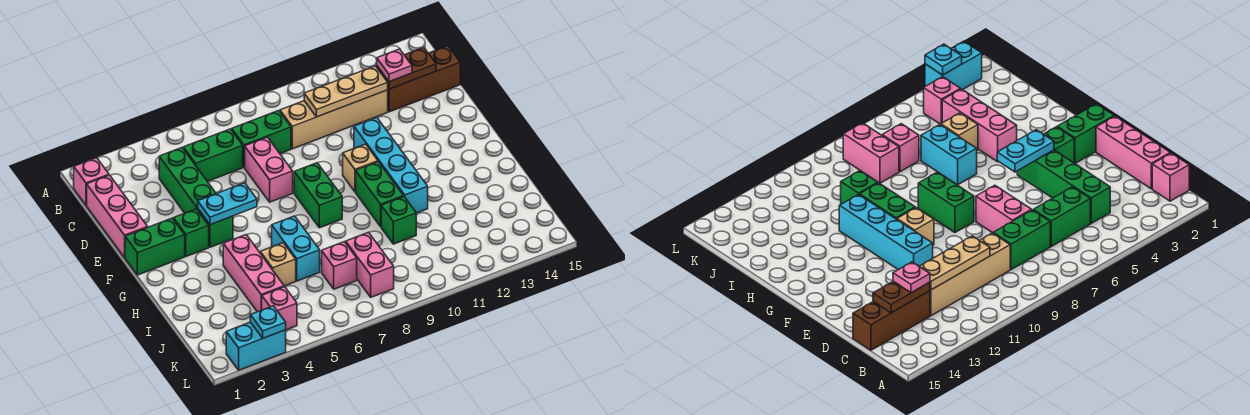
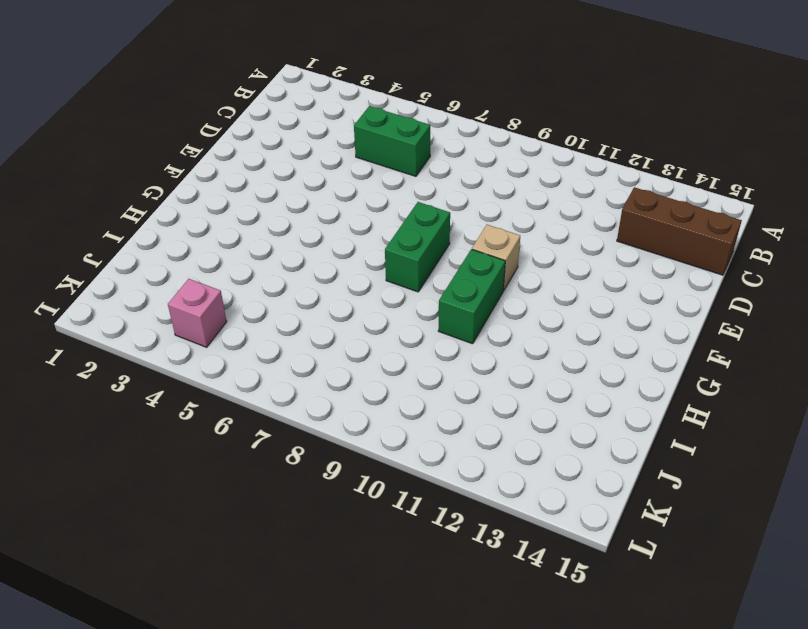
none -> pink brick B1 level 1
none -> pink brick C1:E1 level 1
none -> green brick C4:F4 level 1

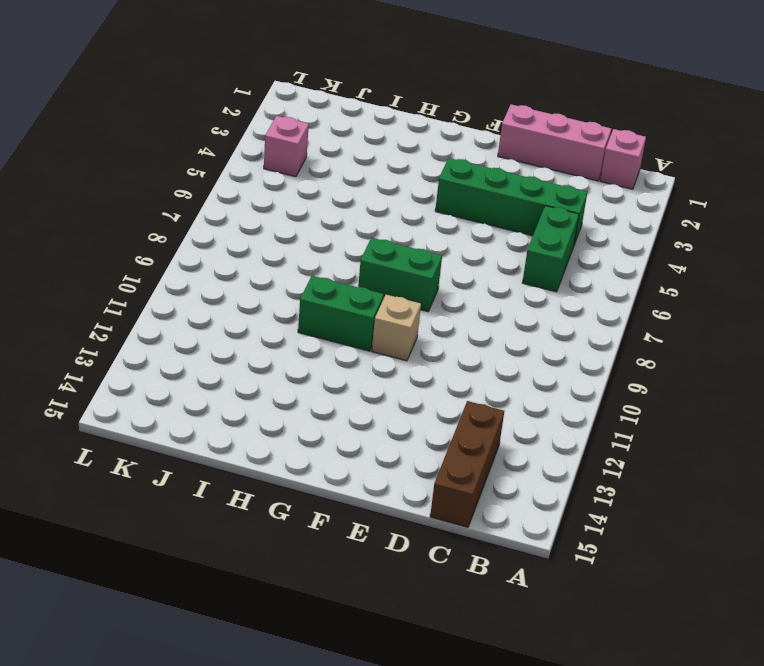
none -> green brick C7:C8 level 1
none -> tan brick C9:C12 level 1
none -> pink brick D7:E7 level 1

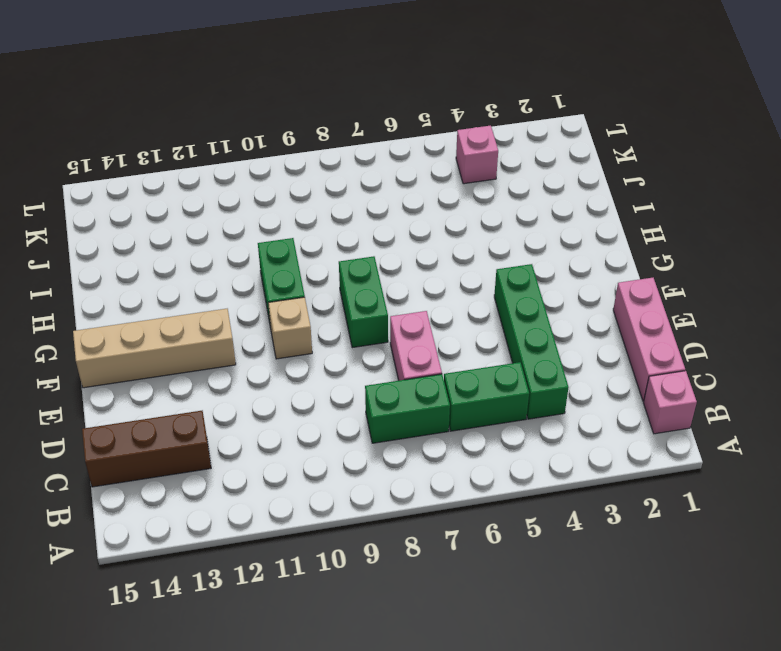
tan brick F12:F15 level 1 -> tan brick C9:C12 level 1
none -> cyan brick E11:H11 level 1
none -> green brick F1:F2 level 1
none -> green brick F3 level 1

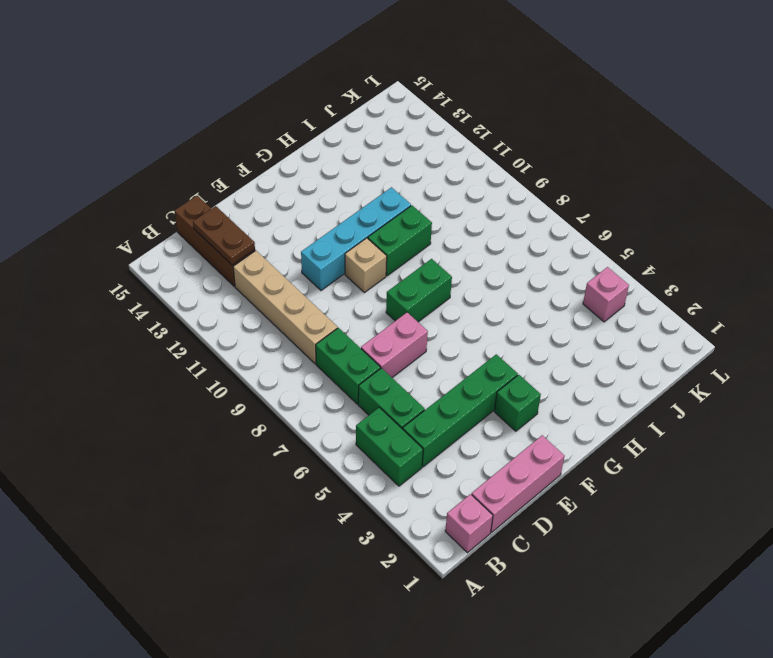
green brick B4:B5 level 1 -> green brick F1:F2 level 1
none -> pink brick H4:J4 level 1
none -> cyan brick H6:I6 level 1
none -> tan brick I5 level 1

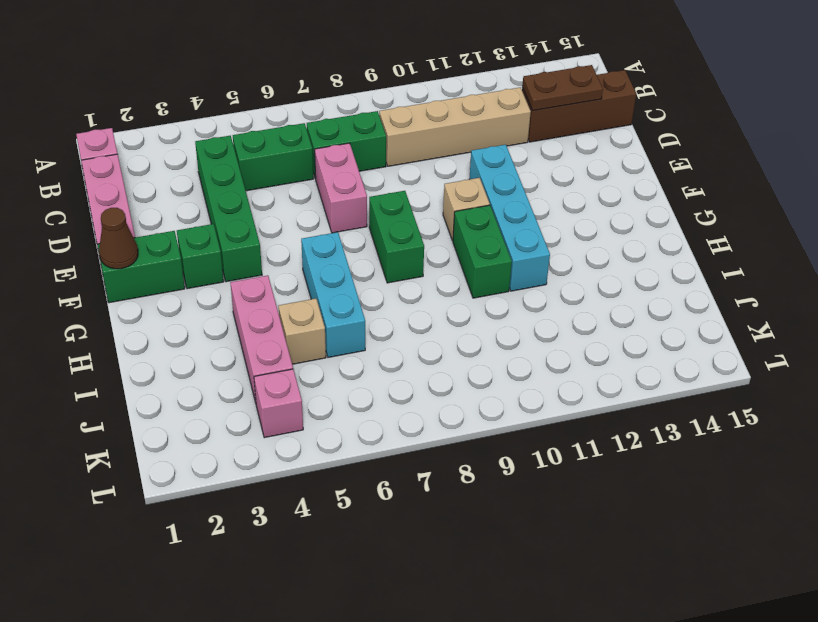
brown cone F1 level 2 -> none
cyan brick G6:I6 level 1 -> cyan brick H6:I6 level 1
none -> green brick I10 level 1
none -> pink brick J7 level 1
none -> pink brick J8:K8 level 1

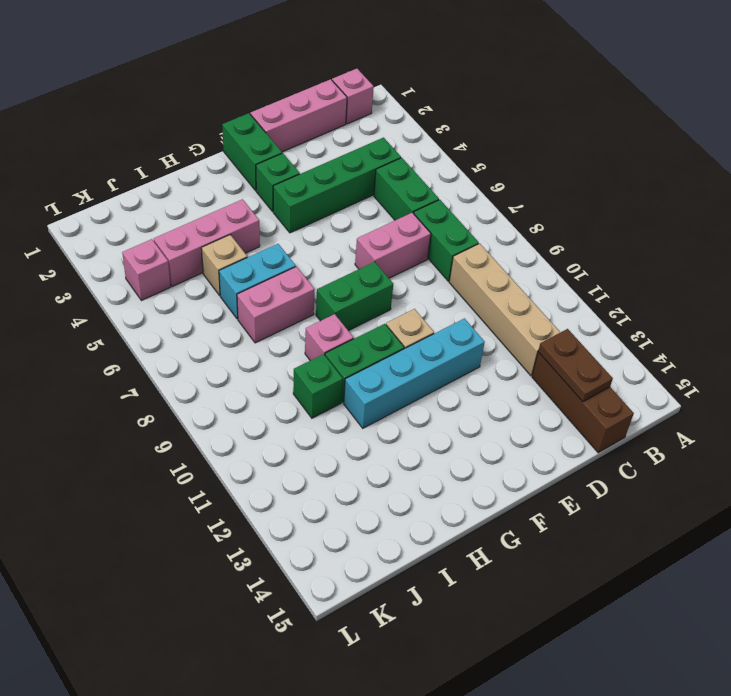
pink brick H7:I7 level 1 -> pink brick J8:K8 level 1
pink brick H9 level 1 -> pink brick J7 level 1
none -> cyan brick L2:L3 level 1
none -> tan plate C10:C12 level 2
none -> cyan plate F4:F5 level 2

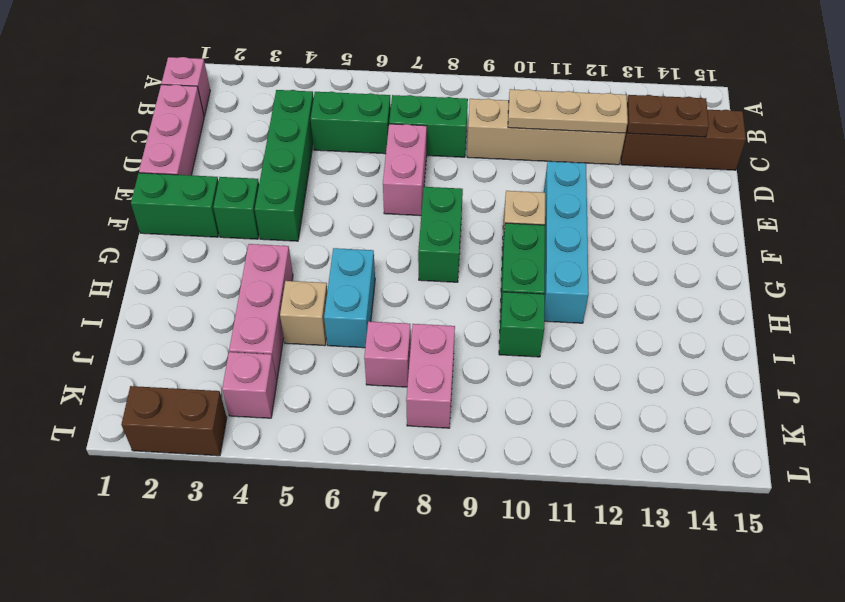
brown brick L2:L3 level 1 -> cyan brick L2:L3 level 1
none -> cyan plate F4:F5 level 2
none -> cyan plate L3 level 2
none -> pink plate C13 level 3

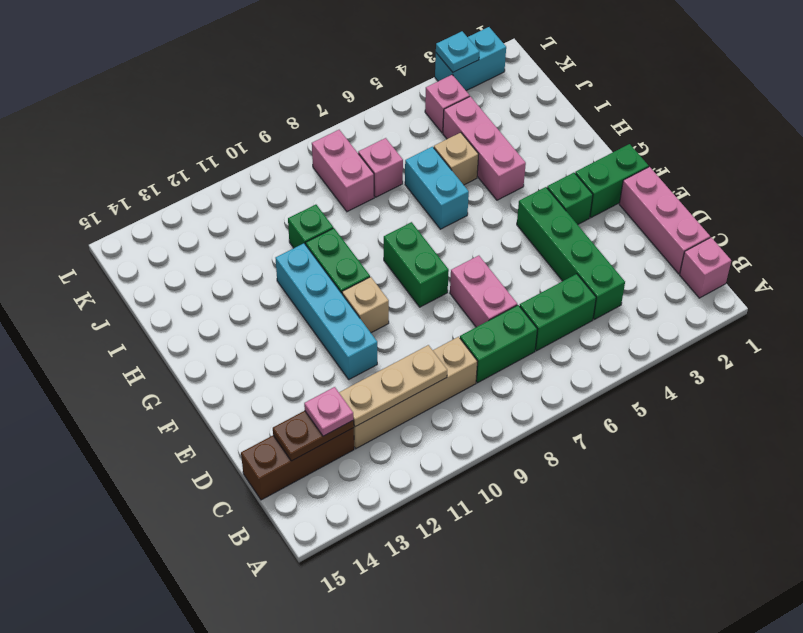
none -> cyan plate F4:F5 level 2

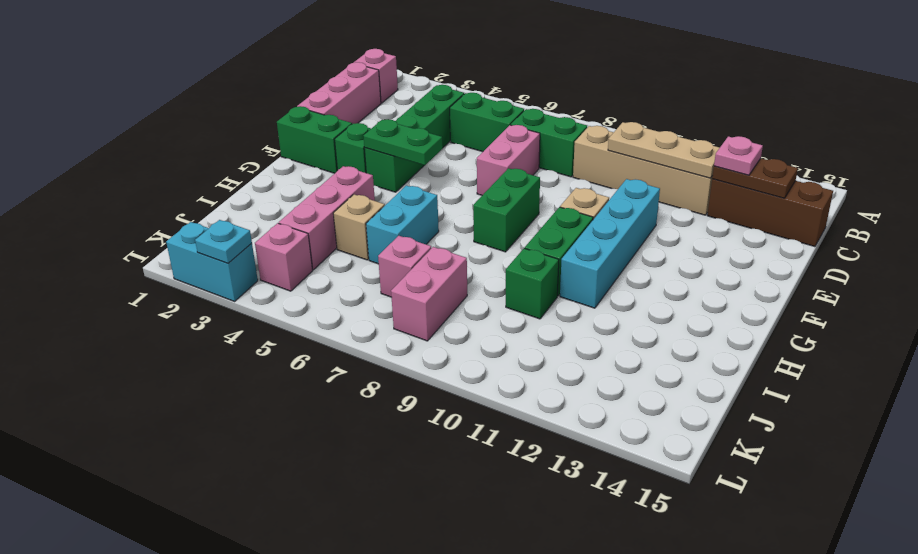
green plate F4:F5 level 2 -> cyan plate F4:F5 level 2

